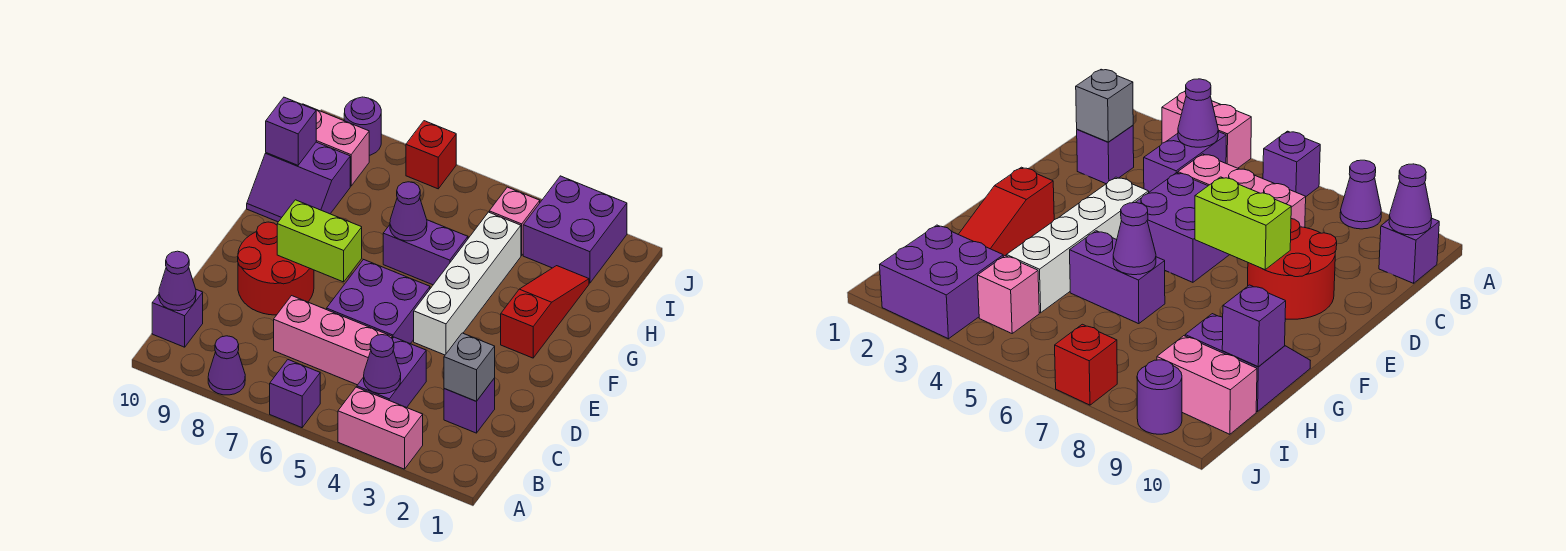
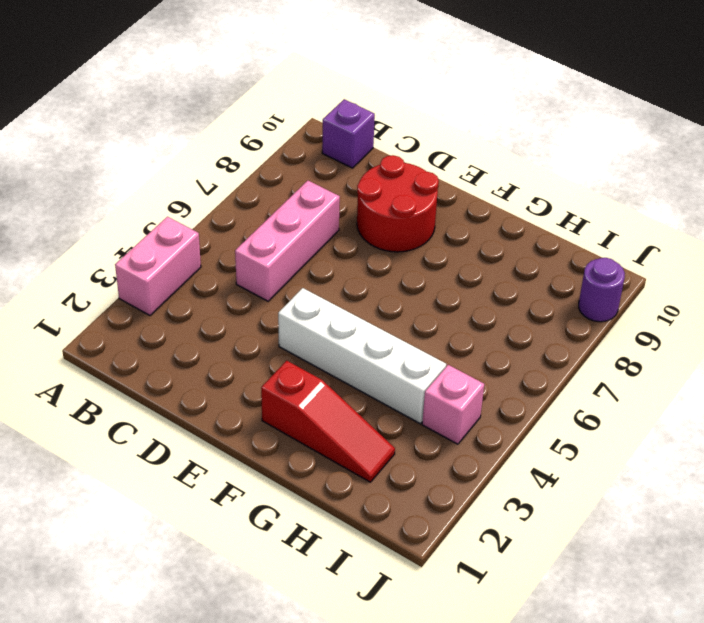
none -> purple brick A6 level 1
none -> purple cone A8 level 1
none -> purple brick B4:C4 level 1

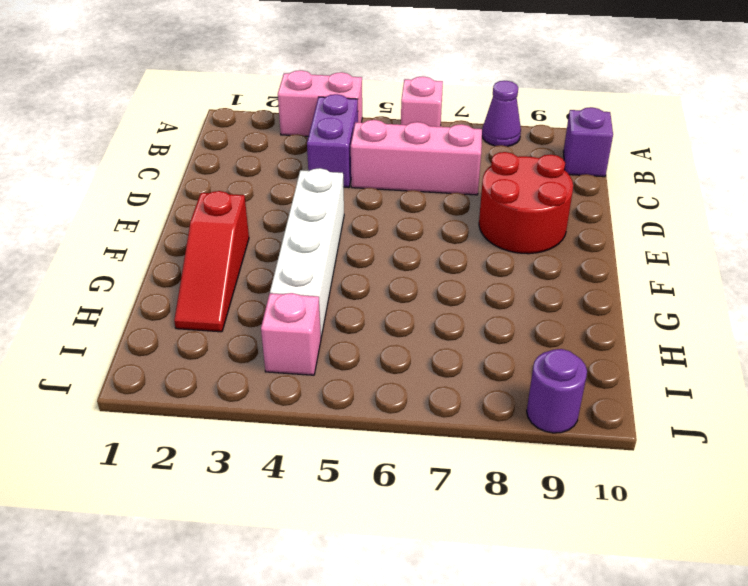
pink brick A6 level 1 -> purple brick A6 level 1
none -> purple brick C2 level 1
none -> purple brick D5:E6 level 1
none -> purple brick G5:G6 level 1

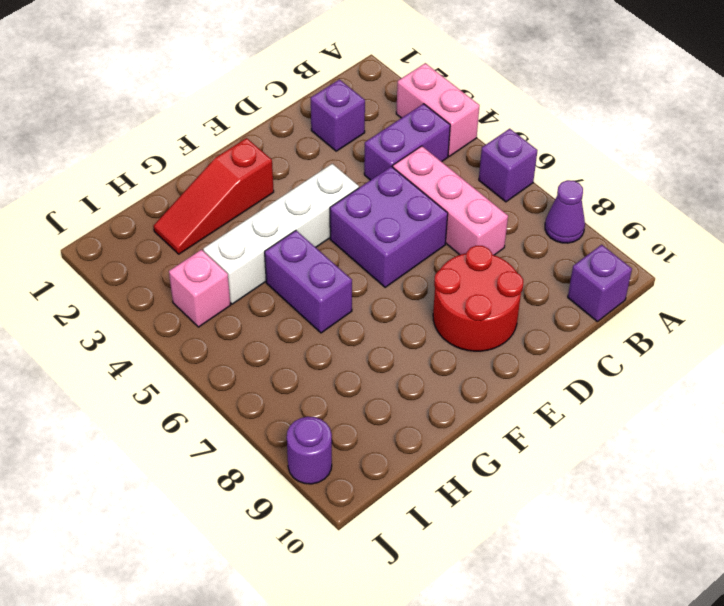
none -> purple slope G9:H10 level 1 top H
none -> purple brick I2:J3 level 1
none -> pink brick I9:I10 level 1

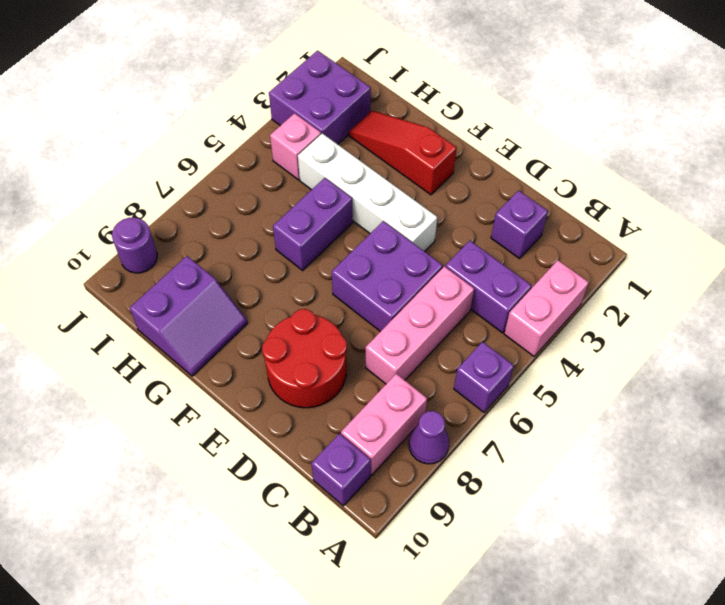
pink brick B8:B9 level 1 -> pink brick I9:I10 level 1
none -> red brick J7 level 1
none -> purple cone B4 level 2
none -> purple cone B10 level 2

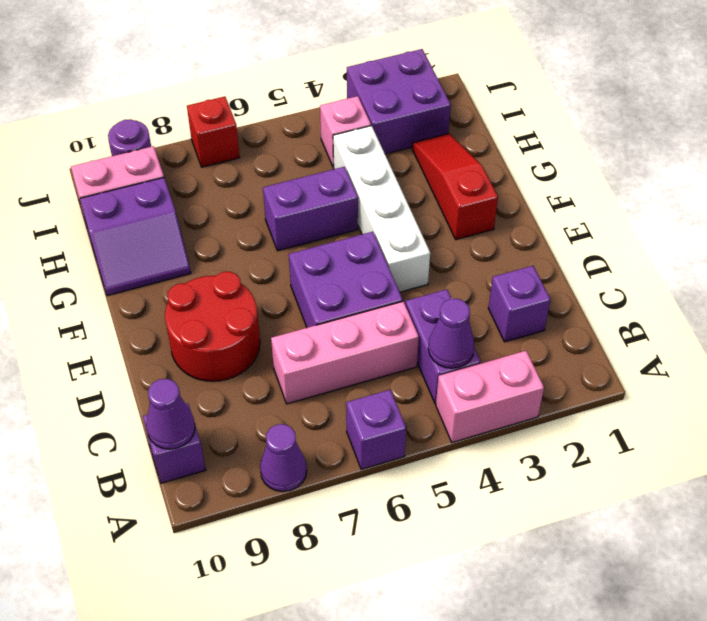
none -> grey brick C2 level 2
none -> lime brick E7:E8 level 2
none -> purple cone G6 level 2

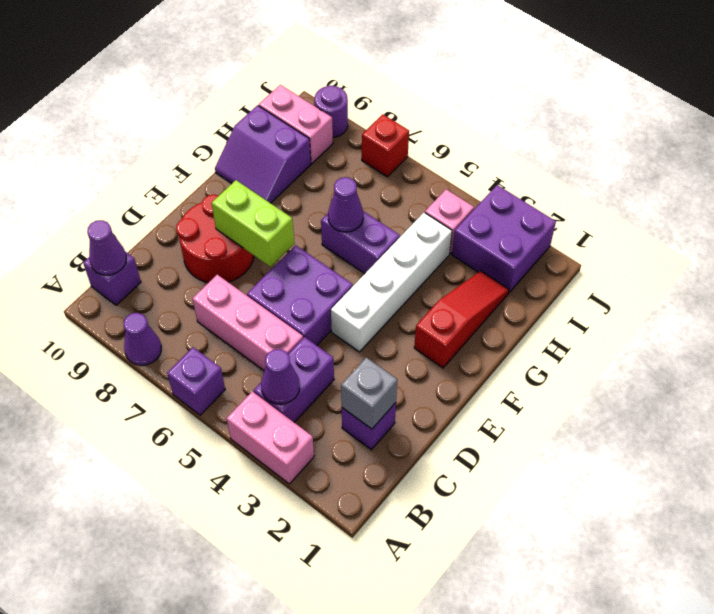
none -> purple brick H10 level 2

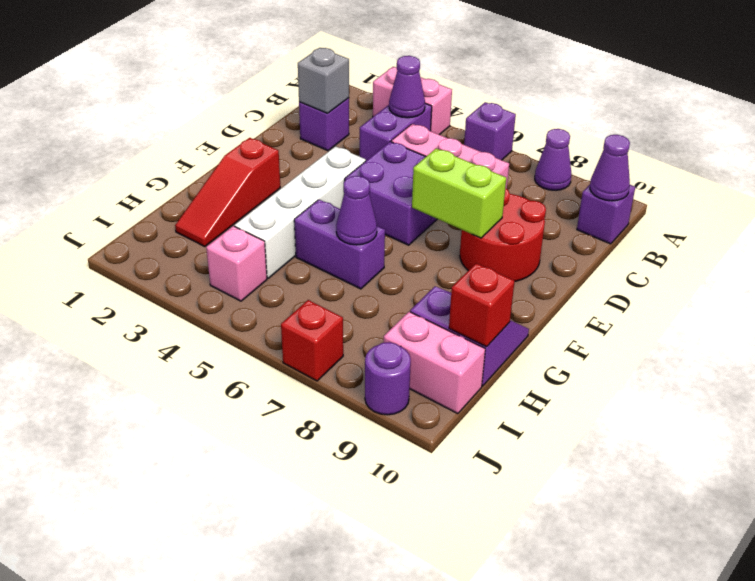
red brick H10 level 2 -> purple brick H10 level 2
none -> purple brick I2:J3 level 1

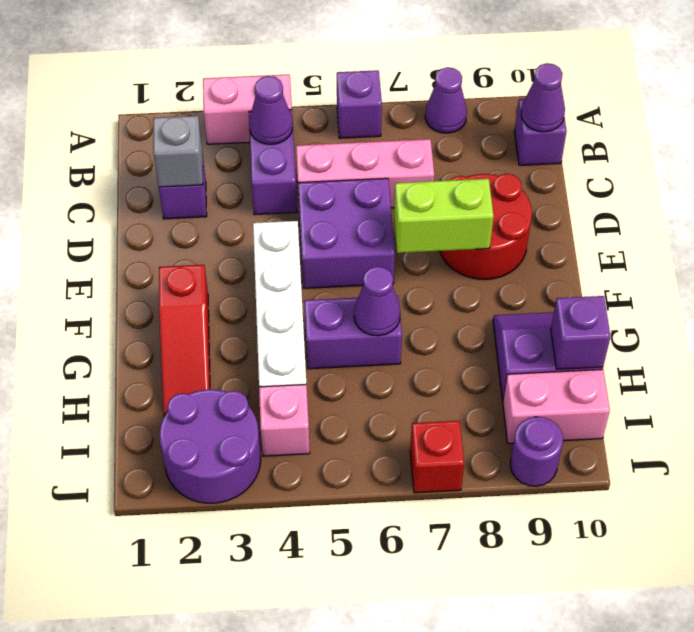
purple round brick I2:J3 level 1 -> purple brick I2:J3 level 1

